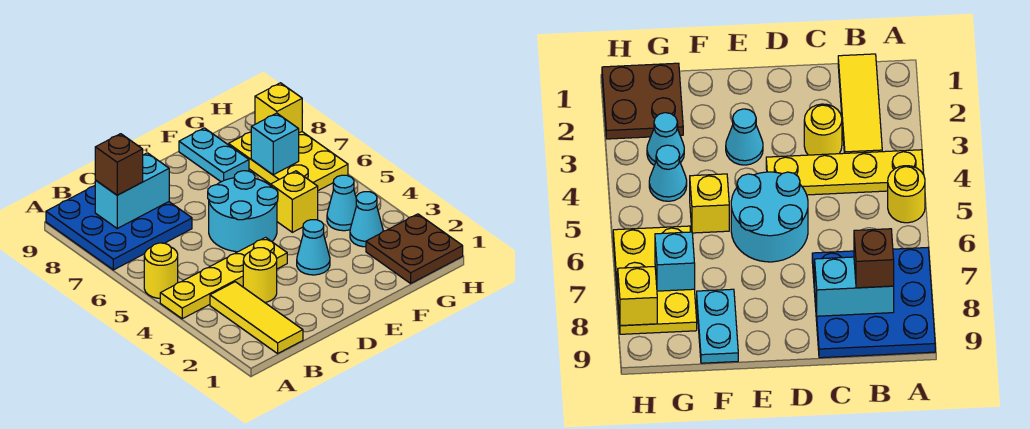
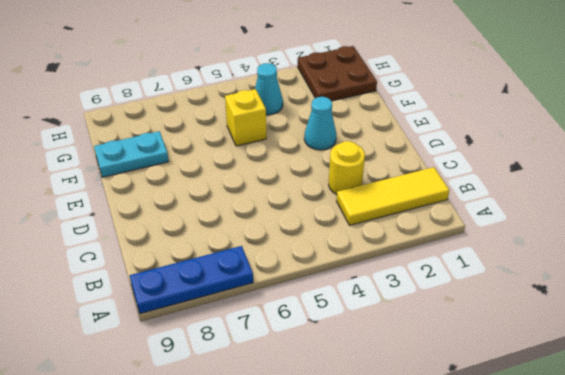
blue plate A7:A9 level 1 -> blue plate A7:C9 level 1
none -> yellow plate A4:D4 level 1
none -> yellow round brick A5 level 1
none -> cyan round brick D5:E6 level 1

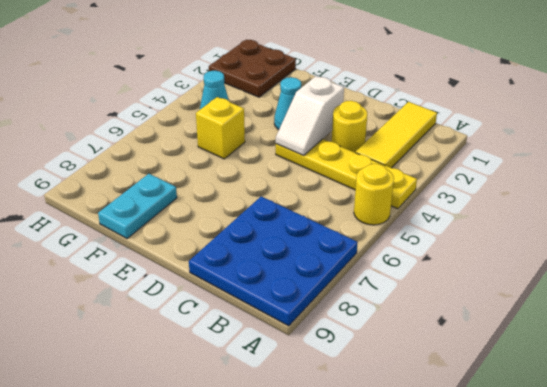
white slope D3:D4 level 2 top 3 -> none
none -> cyan round brick D5:E6 level 1
none -> cyan cone G3 level 1
none -> yellow plate G6:H8 level 1

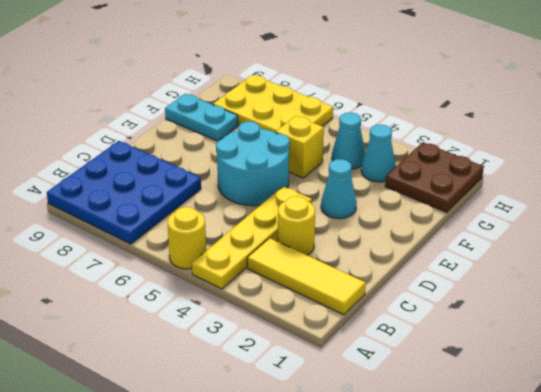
none -> cyan brick B8:C8 level 2
none -> cyan brick G7 level 2
none -> yellow brick H8 level 2

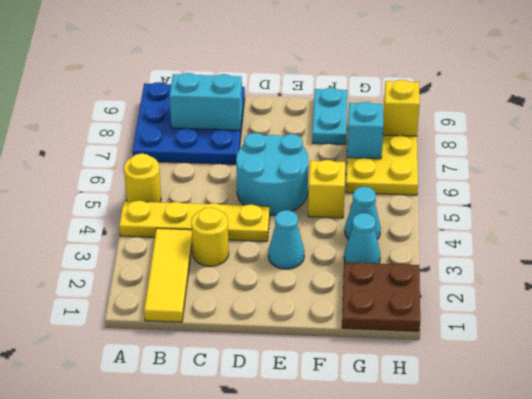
none -> brown brick B8 level 3

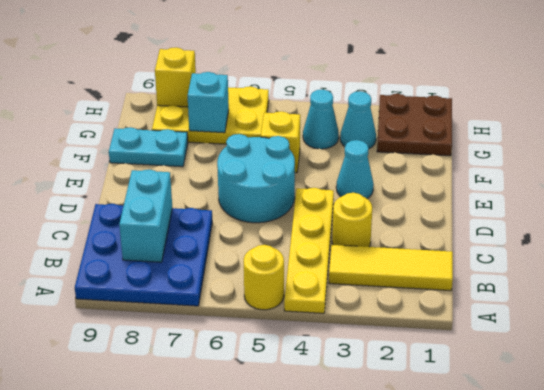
none -> brown brick B8 level 3

